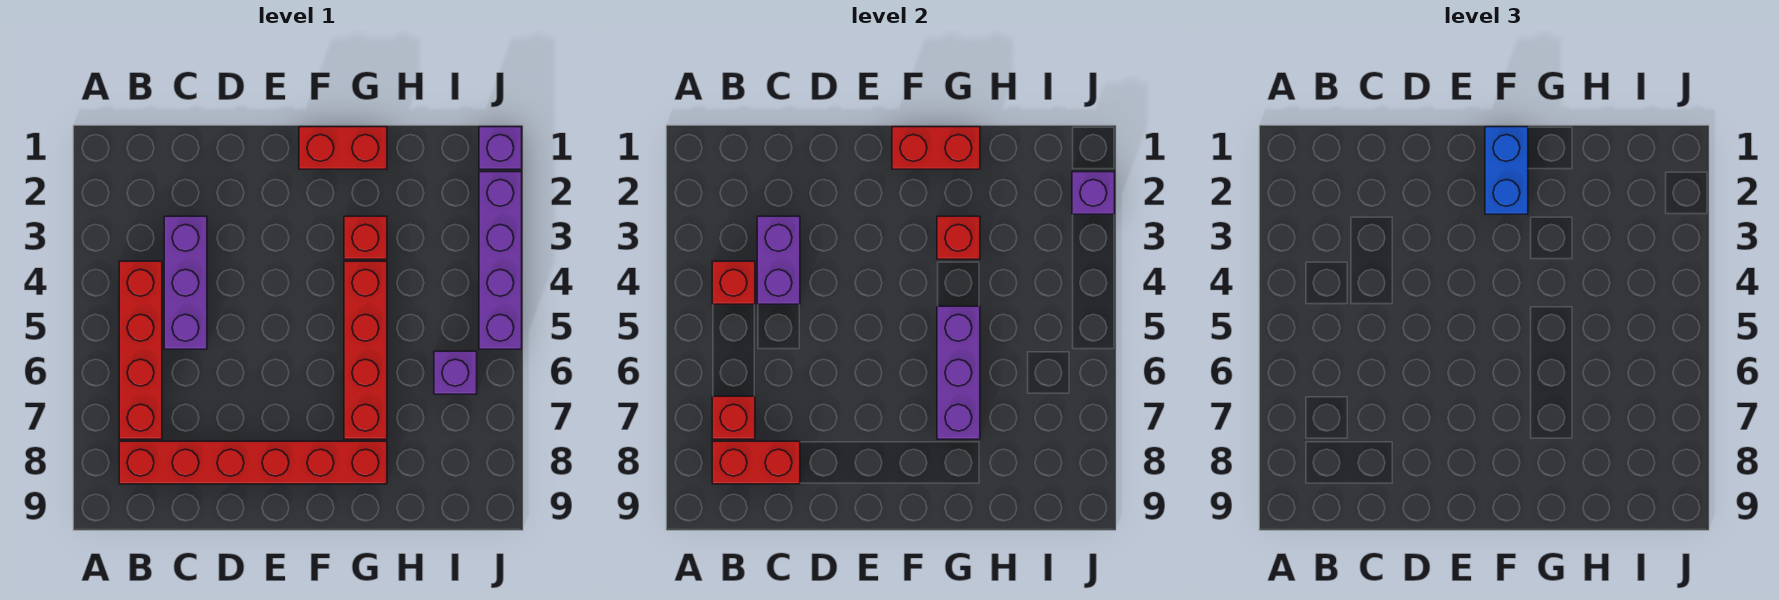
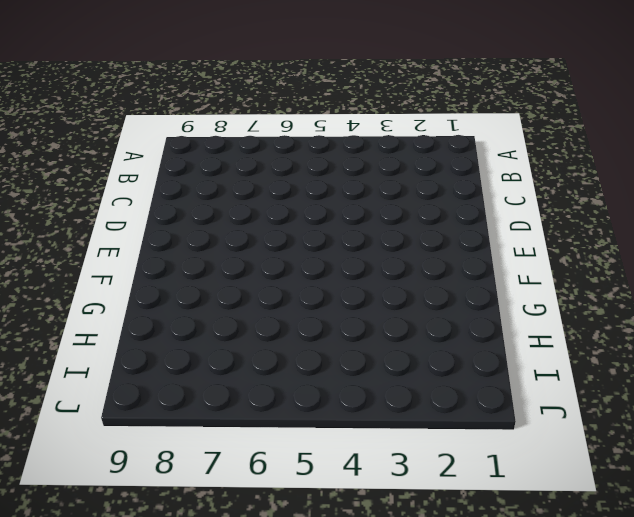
none -> red brick B4:B7 level 1
none -> red brick B8:G8 level 1
none -> purple brick C3:C5 level 1

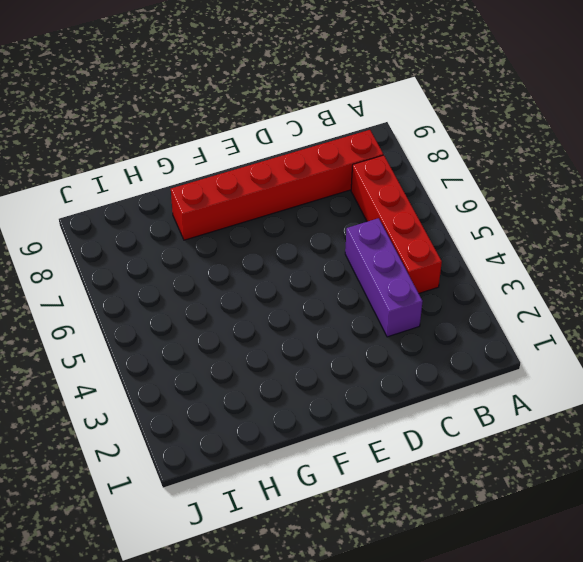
none -> red brick F1:G1 level 1
none -> red brick G3 level 1
none -> red brick G4:G7 level 1

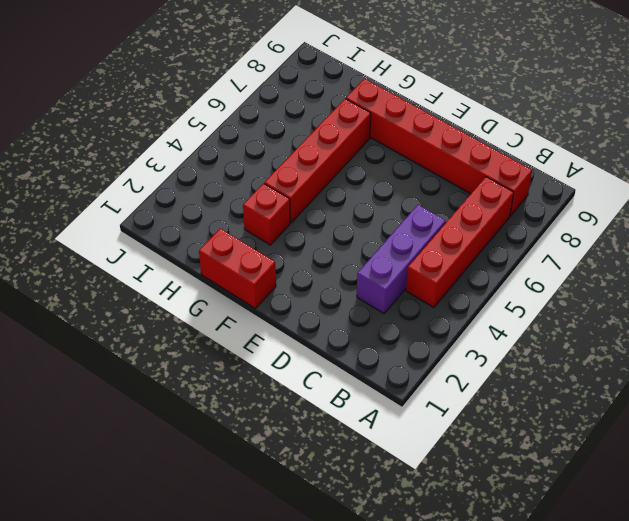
none -> purple brick I6 level 1
none -> purple brick J1 level 1
none -> purple brick J2:J5 level 1

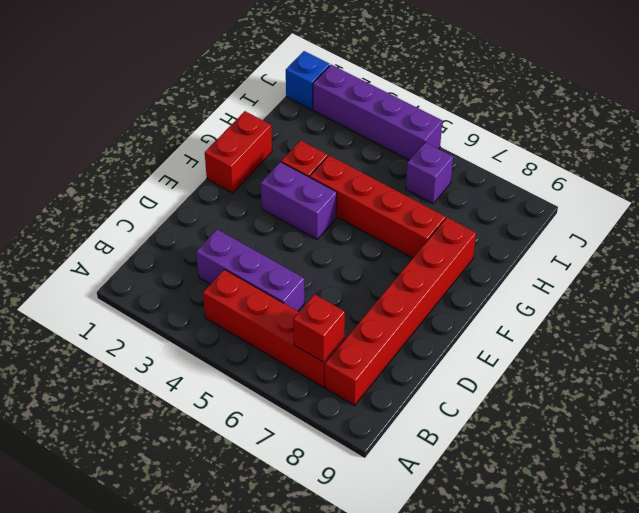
purple brick F3:F4 level 1 -> purple brick C3:C4 level 2
blue brick J1 level 1 -> purple brick J1 level 1
none -> red brick B4 level 2
none -> red brick B8:C8 level 2
none -> red brick F1:G1 level 2

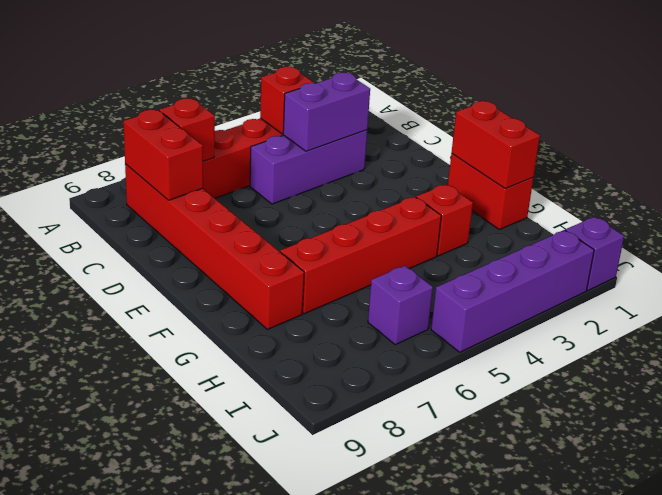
none -> red brick G3 level 2
none -> purple brick G5:G7 level 2
none -> purple brick J2 level 2

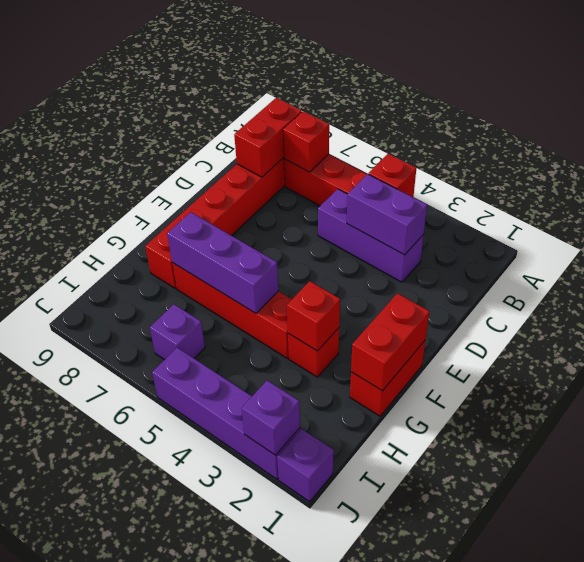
none -> blue brick F1:F2 level 3

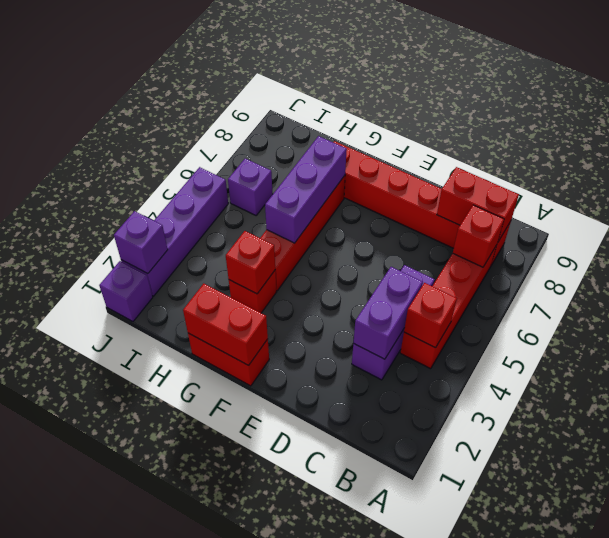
none -> blue brick F1:F2 level 3

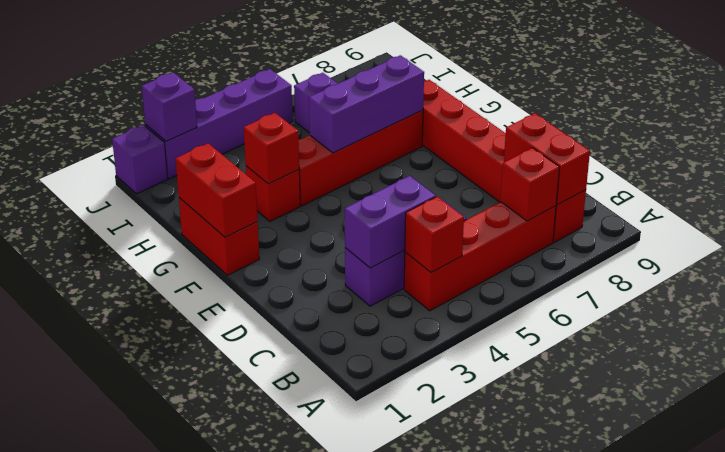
none -> blue brick F1:F2 level 3

